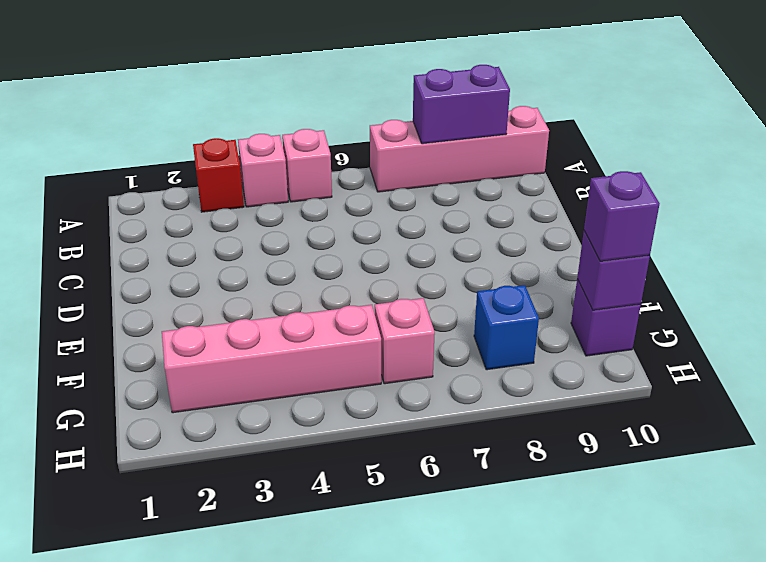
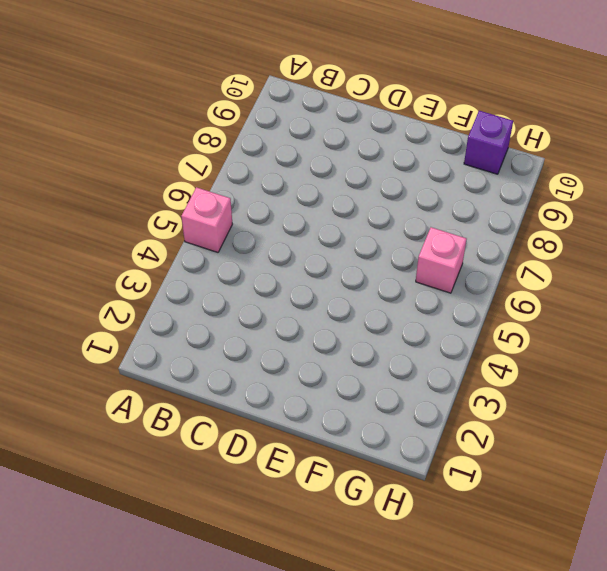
none -> red brick A3 level 1
none -> pink brick A4 level 1

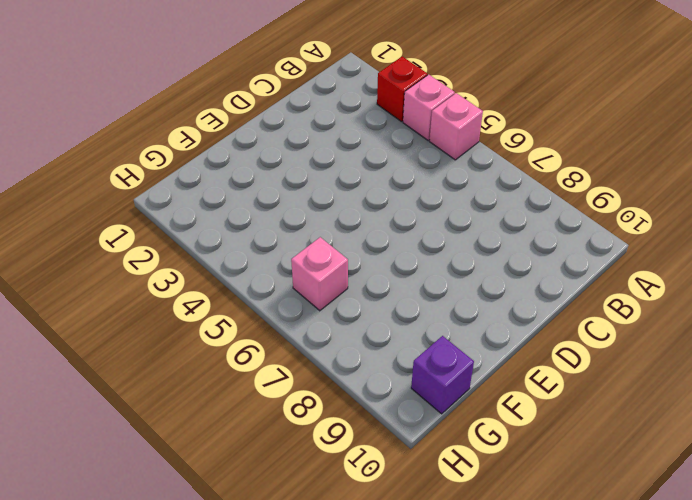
none -> pink brick A7:A10 level 1
none -> pink brick G2:G5 level 1

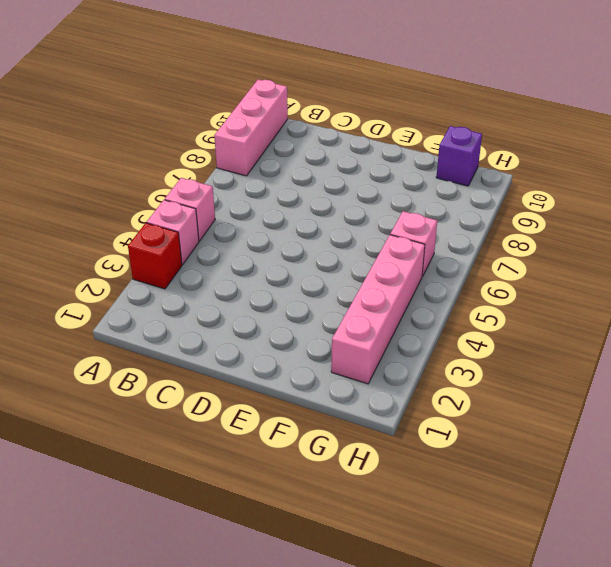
pink brick A8:A10 level 1 -> pink brick A7:A10 level 1
none -> blue brick G8 level 1
none -> purple brick A8:A9 level 2

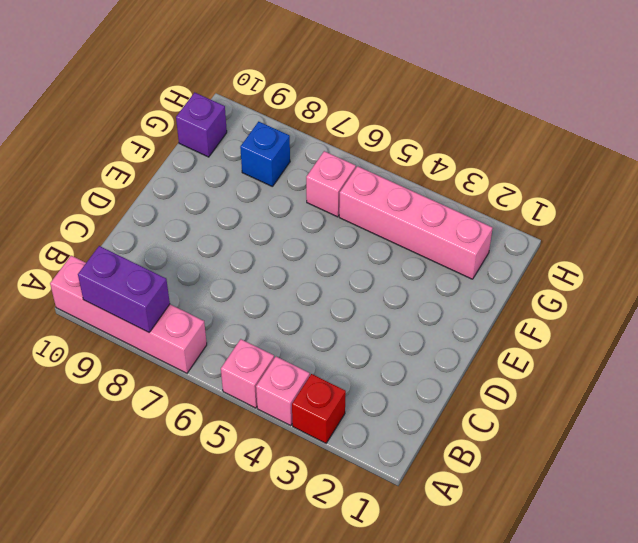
none -> purple brick G10 level 2
none -> purple brick G10 level 3

